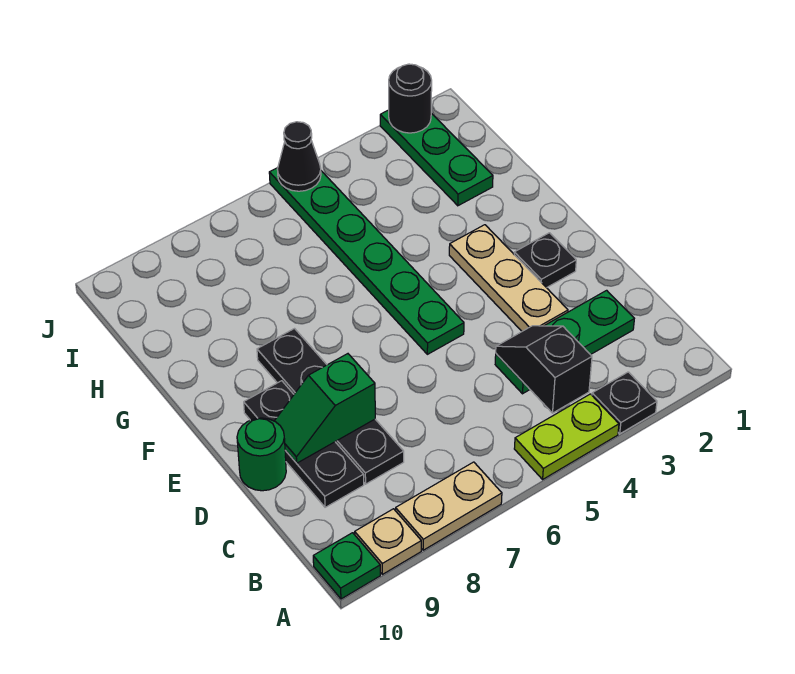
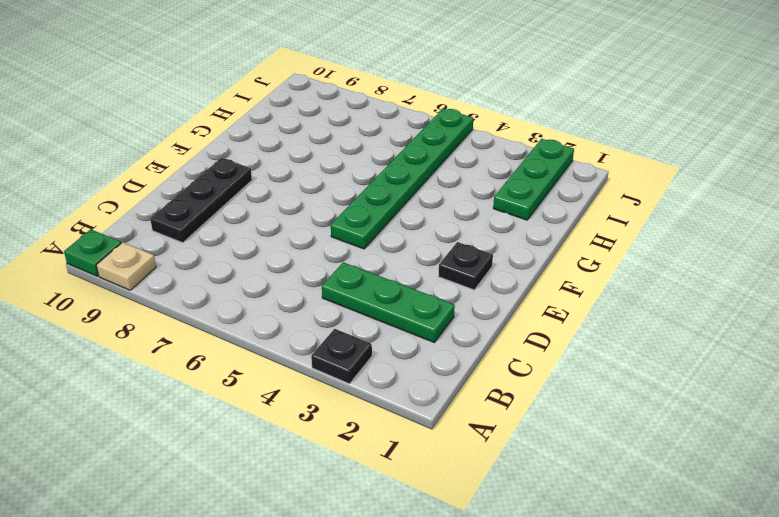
none -> lime plate A4:A5 level 1
none -> tan plate A7:A8 level 1
none -> black plate C8:F8 level 1

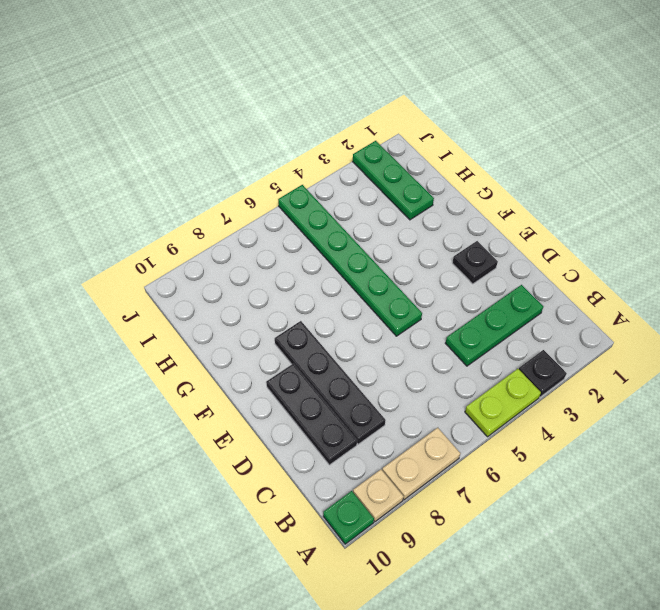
none -> tan plate D3:F3 level 1
none -> green round brick D10 level 1
none -> black slope B4:C4 level 2 top B

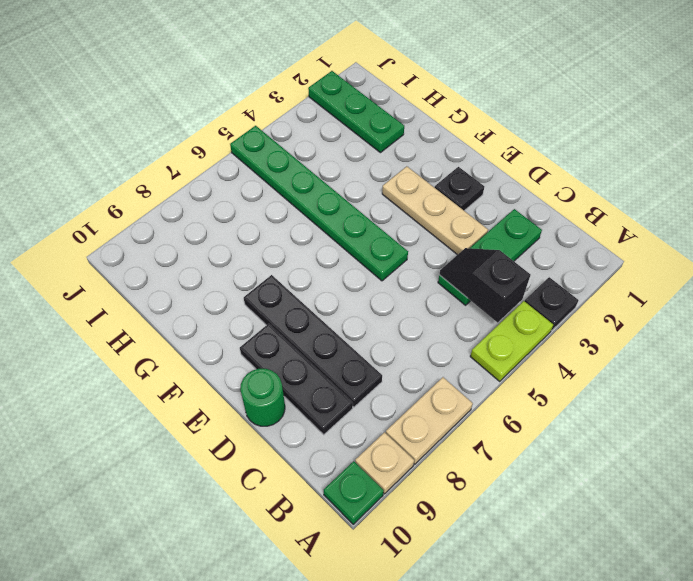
none -> green slope D8:D9 level 2 top 8
none -> black round brick J2 level 2
none -> black cone J5 level 2

